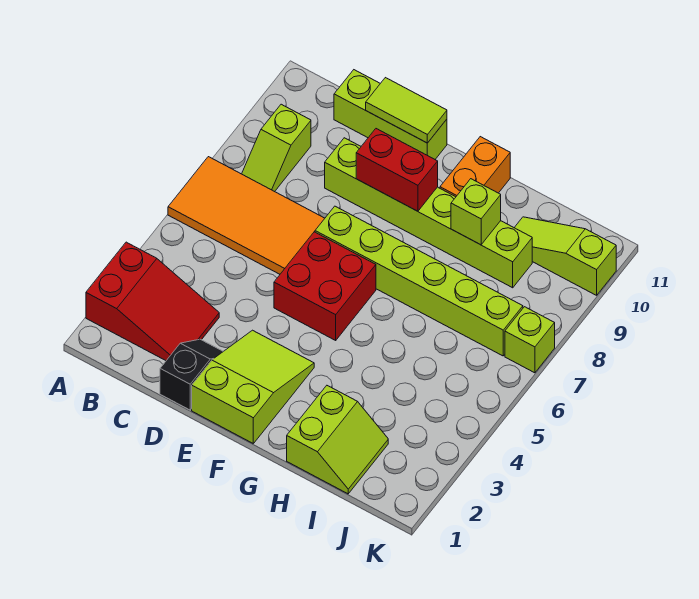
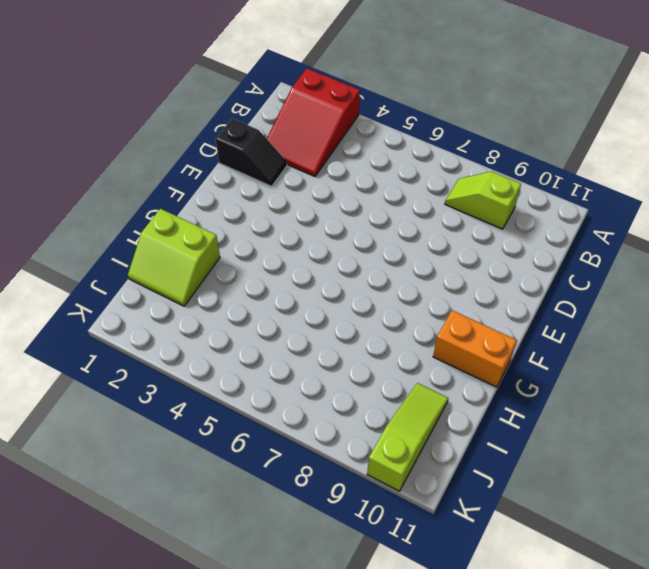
none -> orange tile A6:D7 level 1
none -> lime brick C11:E11 level 1
none -> lime brick D9:I9 level 1

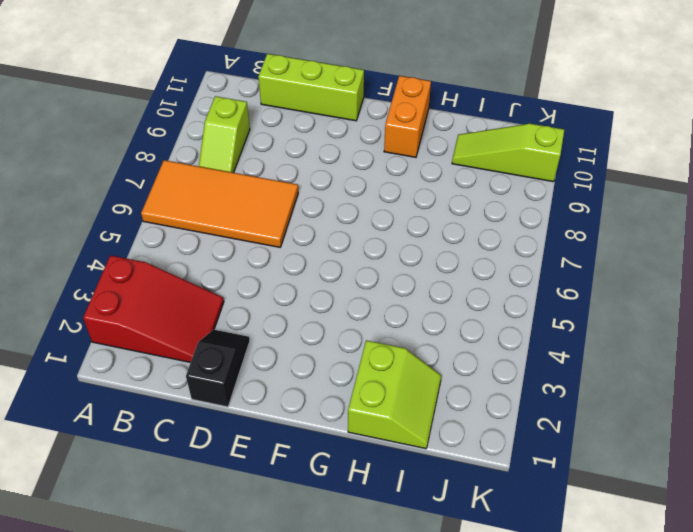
none -> lime brick D9:I9 level 1
none -> lime slope E1:F3 level 1 top 1
none -> red brick E5:F6 level 1

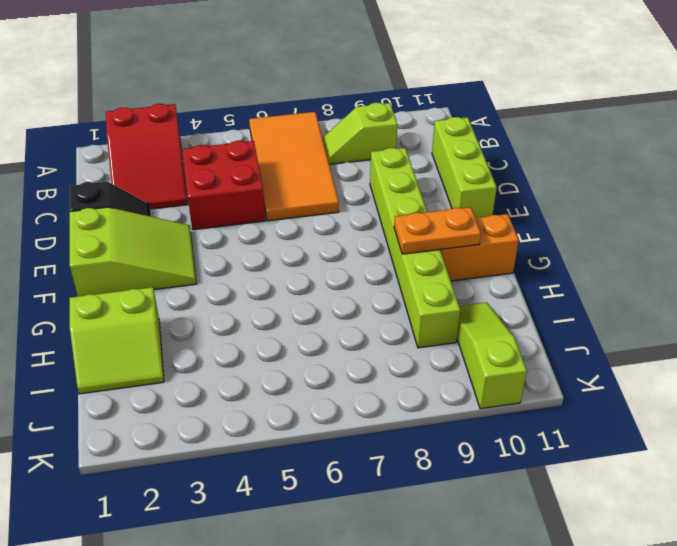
red brick C4:D5 level 1 -> red brick E5:F6 level 1
orange plate G9:G10 level 2 -> none
none -> lime brick E7:J7 level 1
none -> lime brick K7 level 1
none -> lime tile D11:E11 level 2

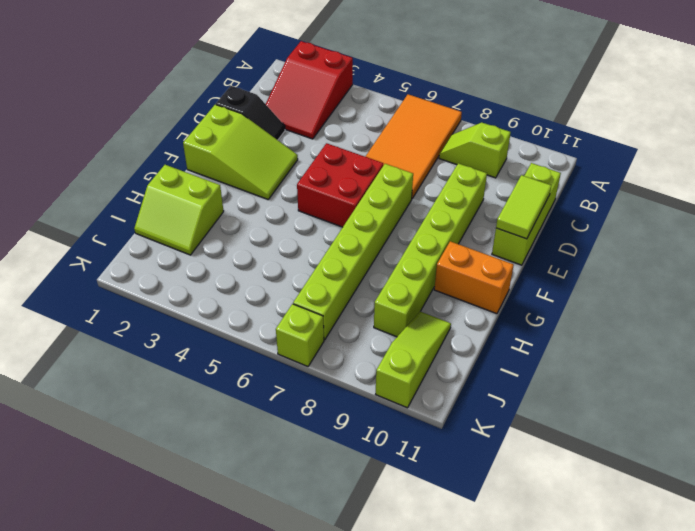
none -> red brick E9:F9 level 2
none -> lime brick H9 level 2

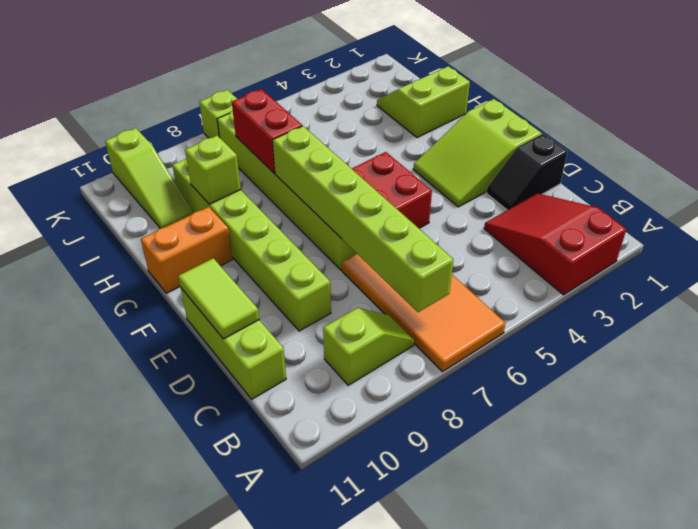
lime brick B7:G7 level 2 -> none
red brick H7:I7 level 2 -> red brick E9:F9 level 2

